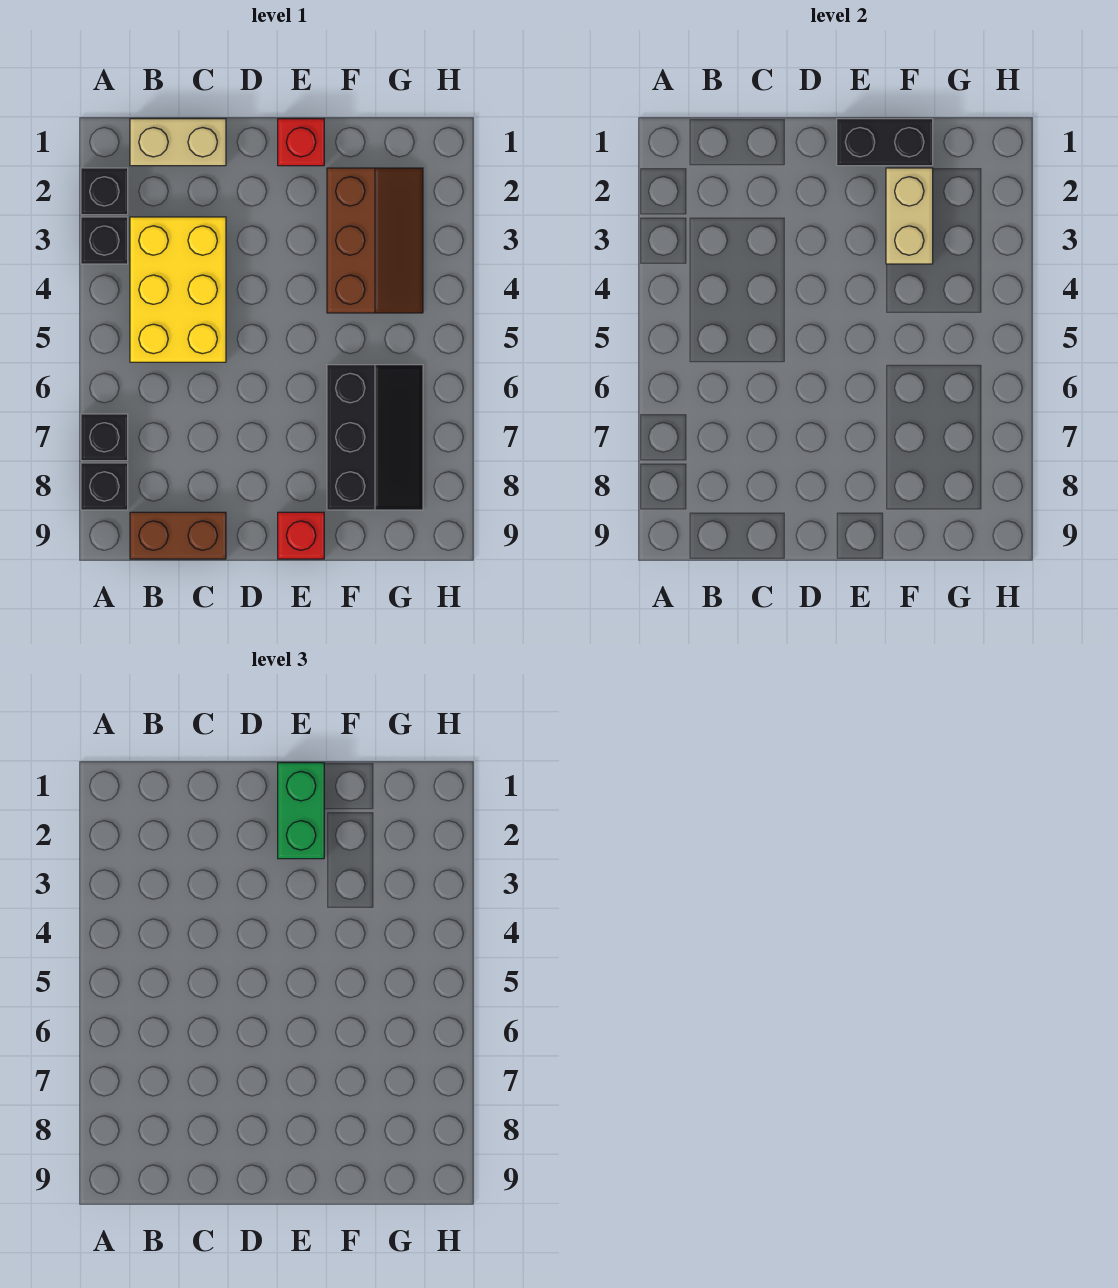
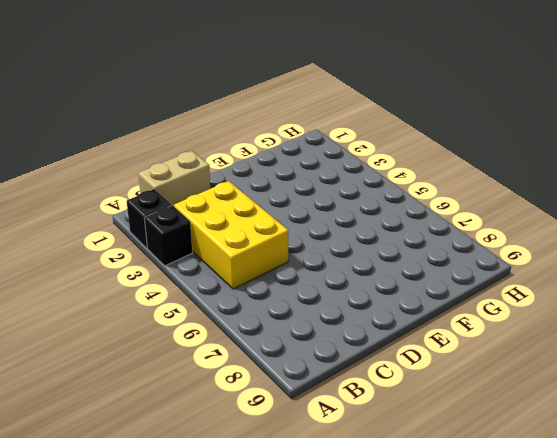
none -> black brick A7 level 1
none -> black brick A8 level 1
none -> brown brick B9:C9 level 1

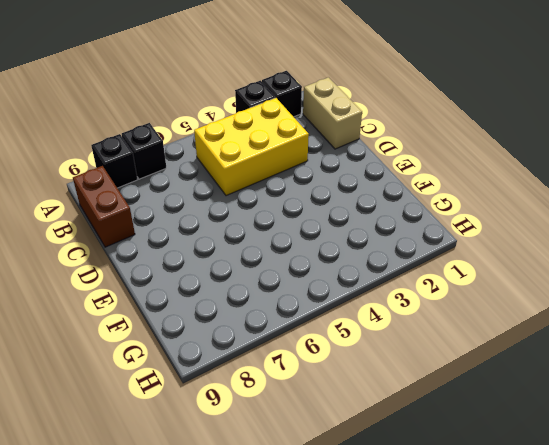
none -> red brick E1 level 1
none -> red brick E9 level 1
none -> brown slope F2:G4 level 1 top F

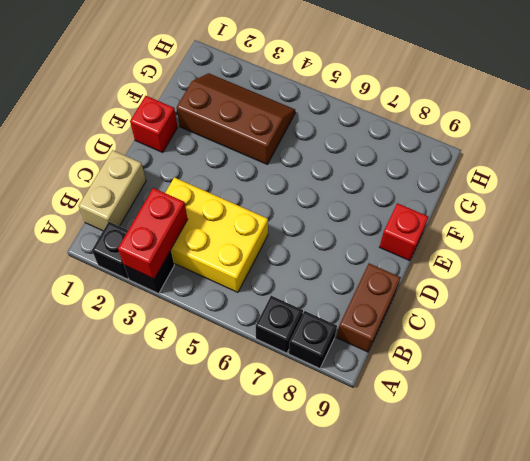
red brick A3:B3 level 2 -> none
none -> black slope F6:G8 level 1 top F
none -> black brick E1:F1 level 2
none -> tan brick F2:F3 level 2

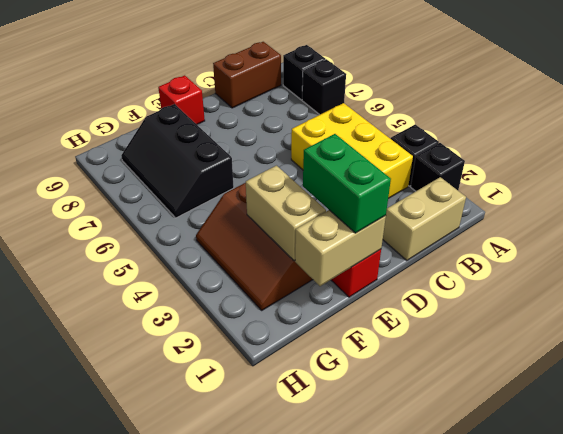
tan brick E1:F1 level 2 -> black brick E1:F1 level 2

